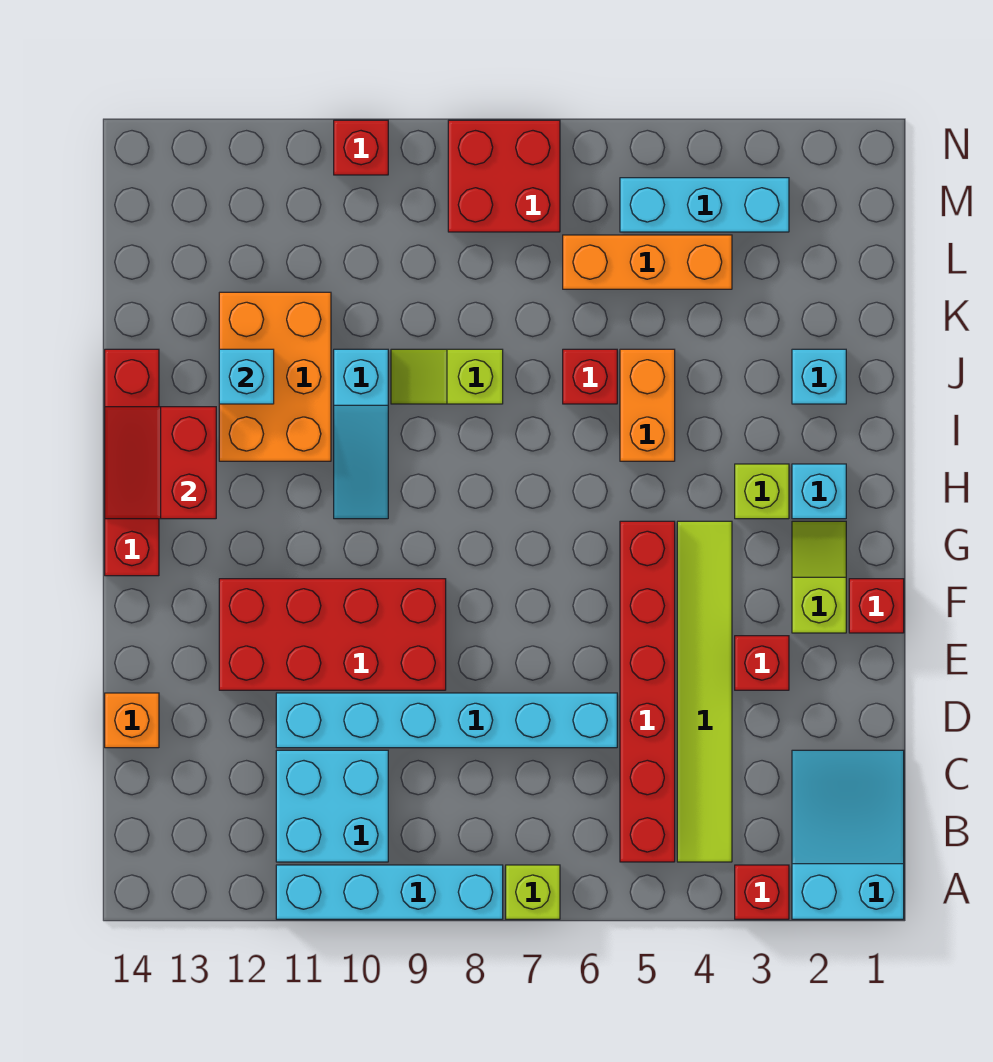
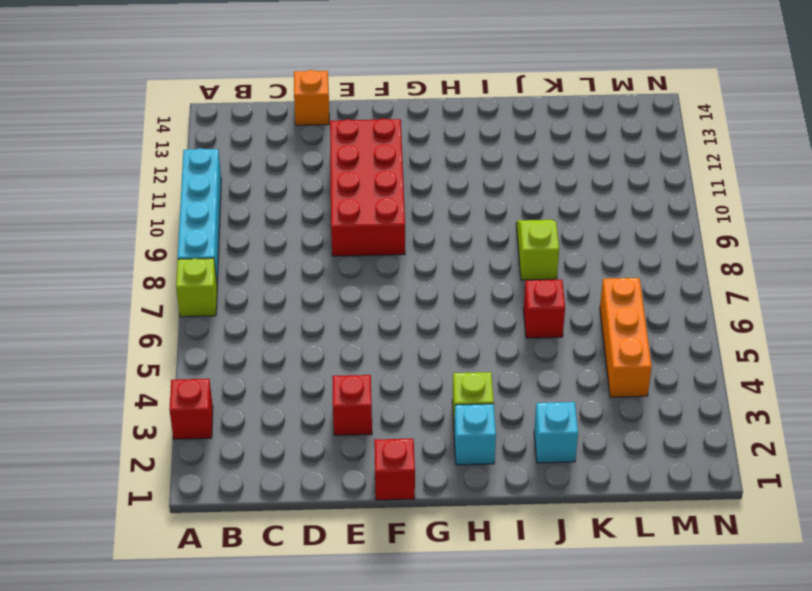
none -> cyan slope A1:C2 level 1 top A
none -> lime tile B4:G4 level 1
none -> red brick B5:G5 level 1

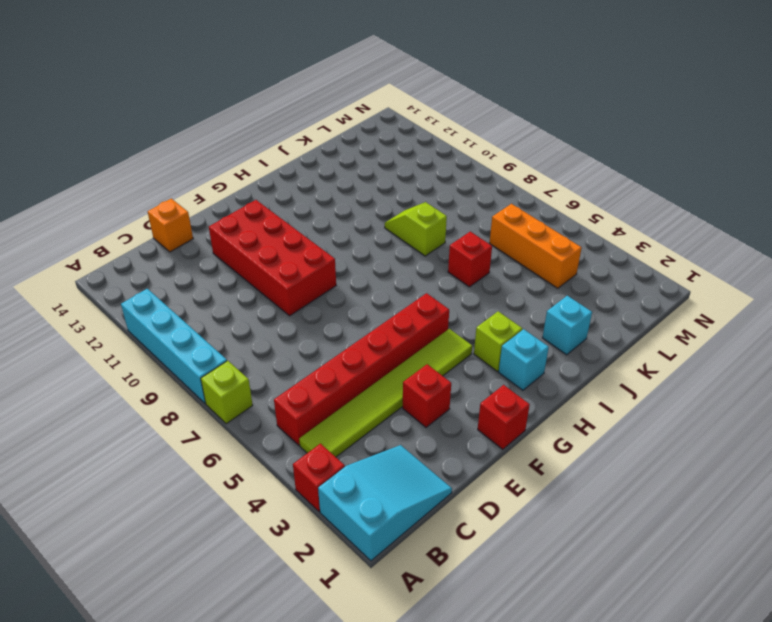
none -> cyan brick B10:C11 level 1
none -> cyan brick D6:D11 level 1
none -> lime slope F2:G2 level 1 top F

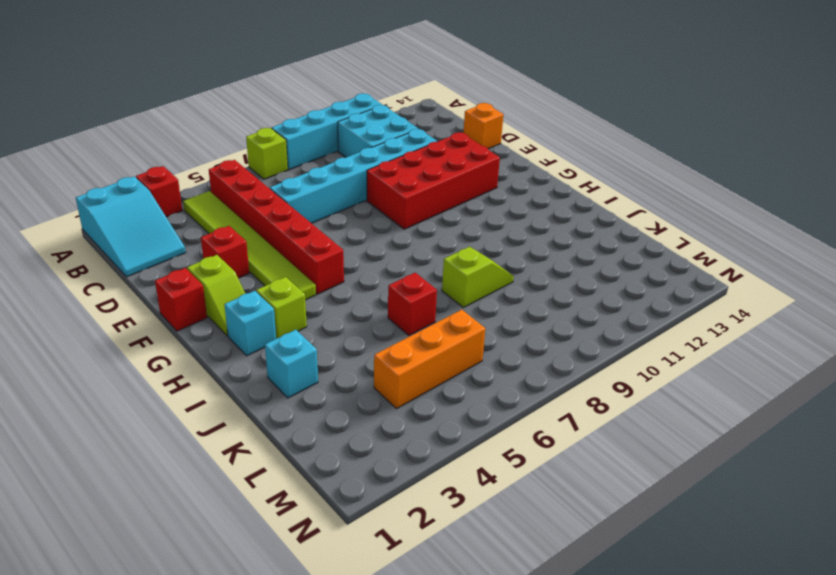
none -> red brick G14:J14 level 1
none -> cyan slope H10:J10 level 1 top J
none -> orange brick I5:J5 level 1

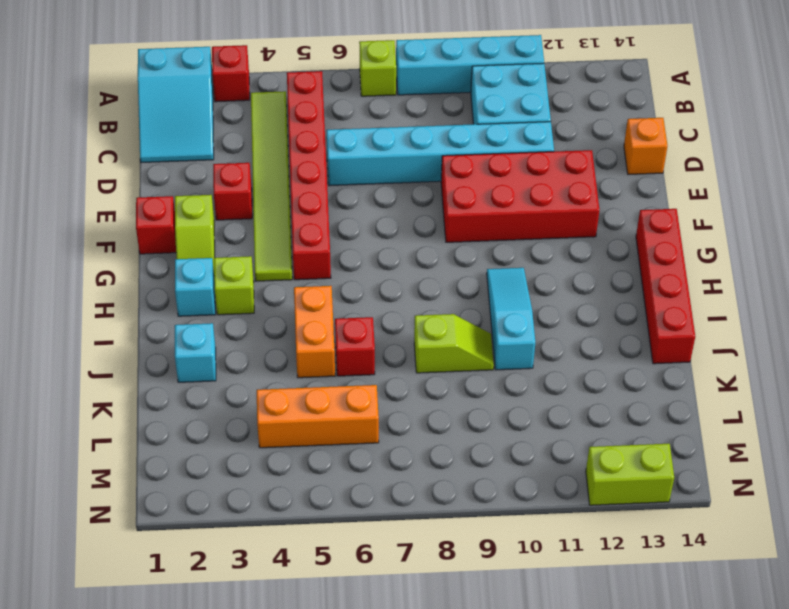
lime brick N12:N13 level 1 -> none
none -> orange brick I11:K12 level 1
none -> cyan brick M3:M5 level 1
none -> red brick M7:N8 level 1

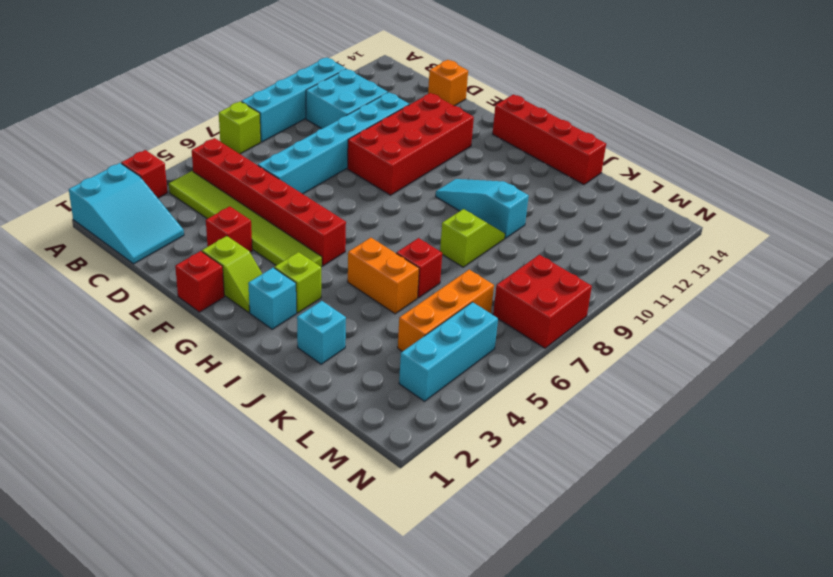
none -> orange brick I11:K12 level 1
none -> red brick N10 level 1
none -> red slope H13:I14 level 2 top 13

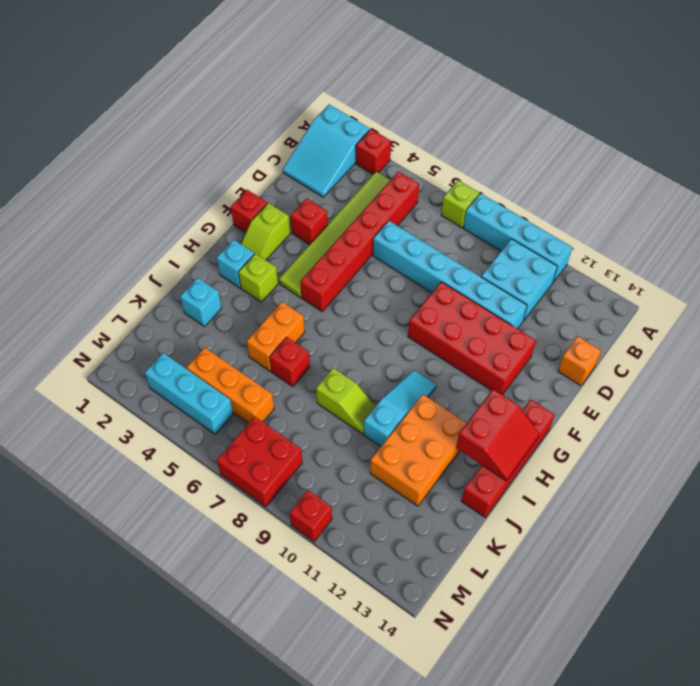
none -> cyan brick J12 level 2

